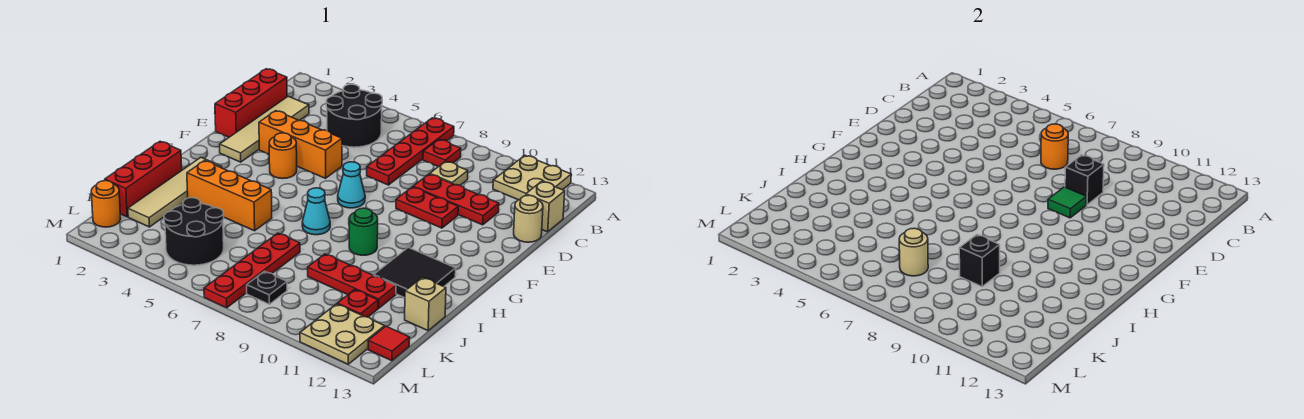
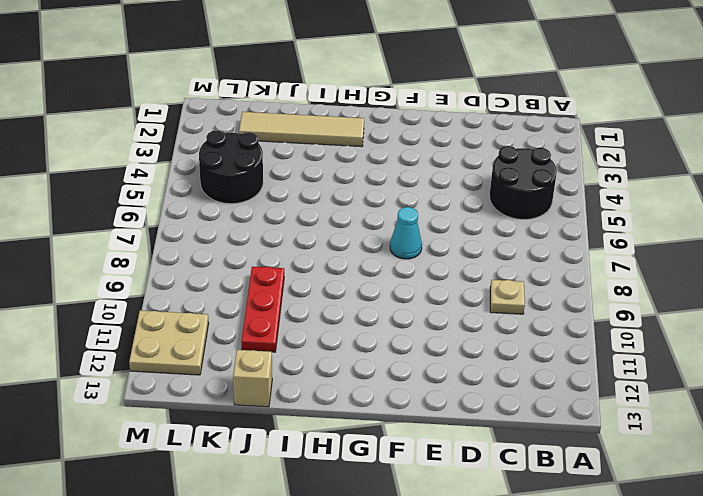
none -> red plate A7:D7 level 1
none -> tan plate A11:B12 level 1
none -> red plate B8 level 1
none -> red brick C1:E1 level 1

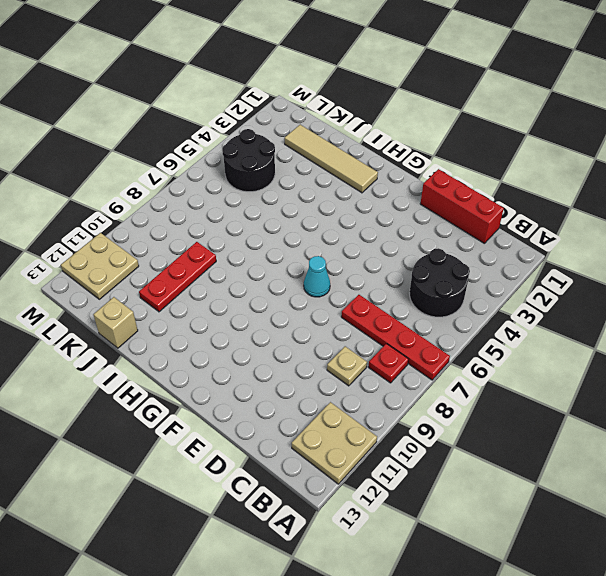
none -> tan tile C2:F2 level 1
none -> tan brick C13 level 1
none -> red plate D9:D11 level 1
none -> tan round brick D13 level 1

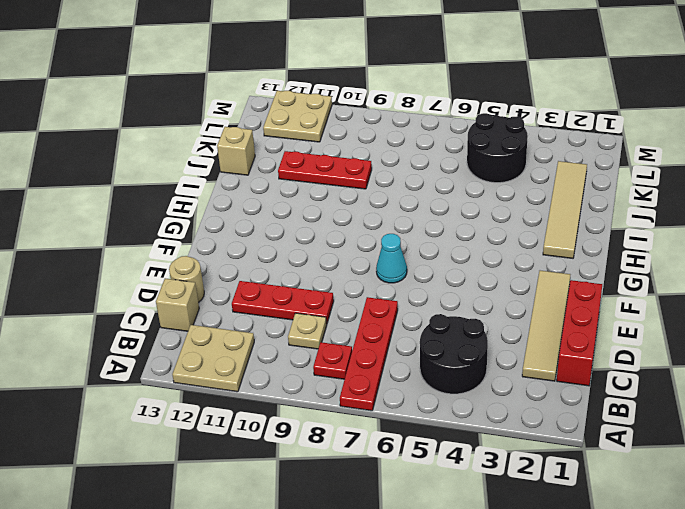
none -> orange brick E3:E5 level 1
none -> red plate E9:E10 level 1
none -> orange round brick F4 level 1
none -> cyan cone H7 level 1

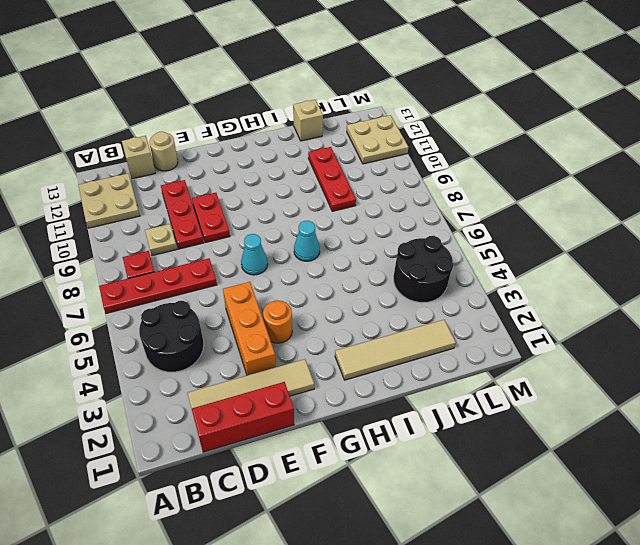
none -> green round brick H9 level 1
none -> black tile H11:I12 level 1
none -> red brick I1:K1 level 1
none -> orange brick I3:I5 level 1

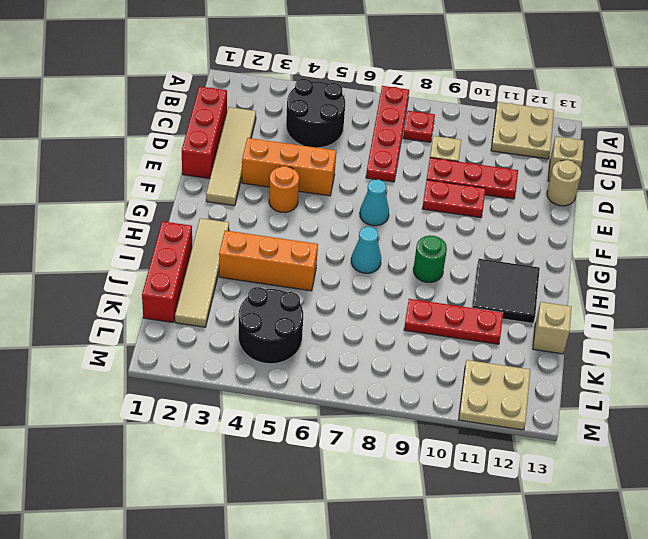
none -> red plate J7:M7 level 1
none -> red plate K11 level 1
none -> orange round brick L1 level 1
none -> black plate L8 level 1

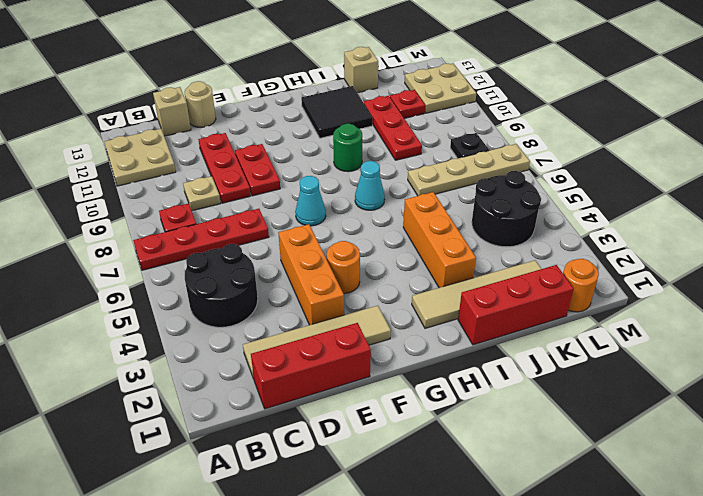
tan plate J7:M7 level 1 -> red plate J7:M7 level 1
none -> red tile L13 level 1
none -> orange round brick C7 level 2
none -> black brick D9 level 2
none -> green tile E9 level 2

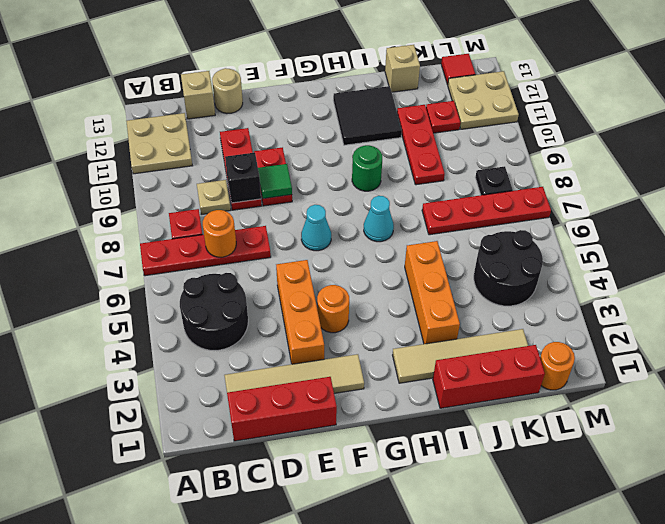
none -> black brick J9 level 2
none -> tan round brick K7 level 2

